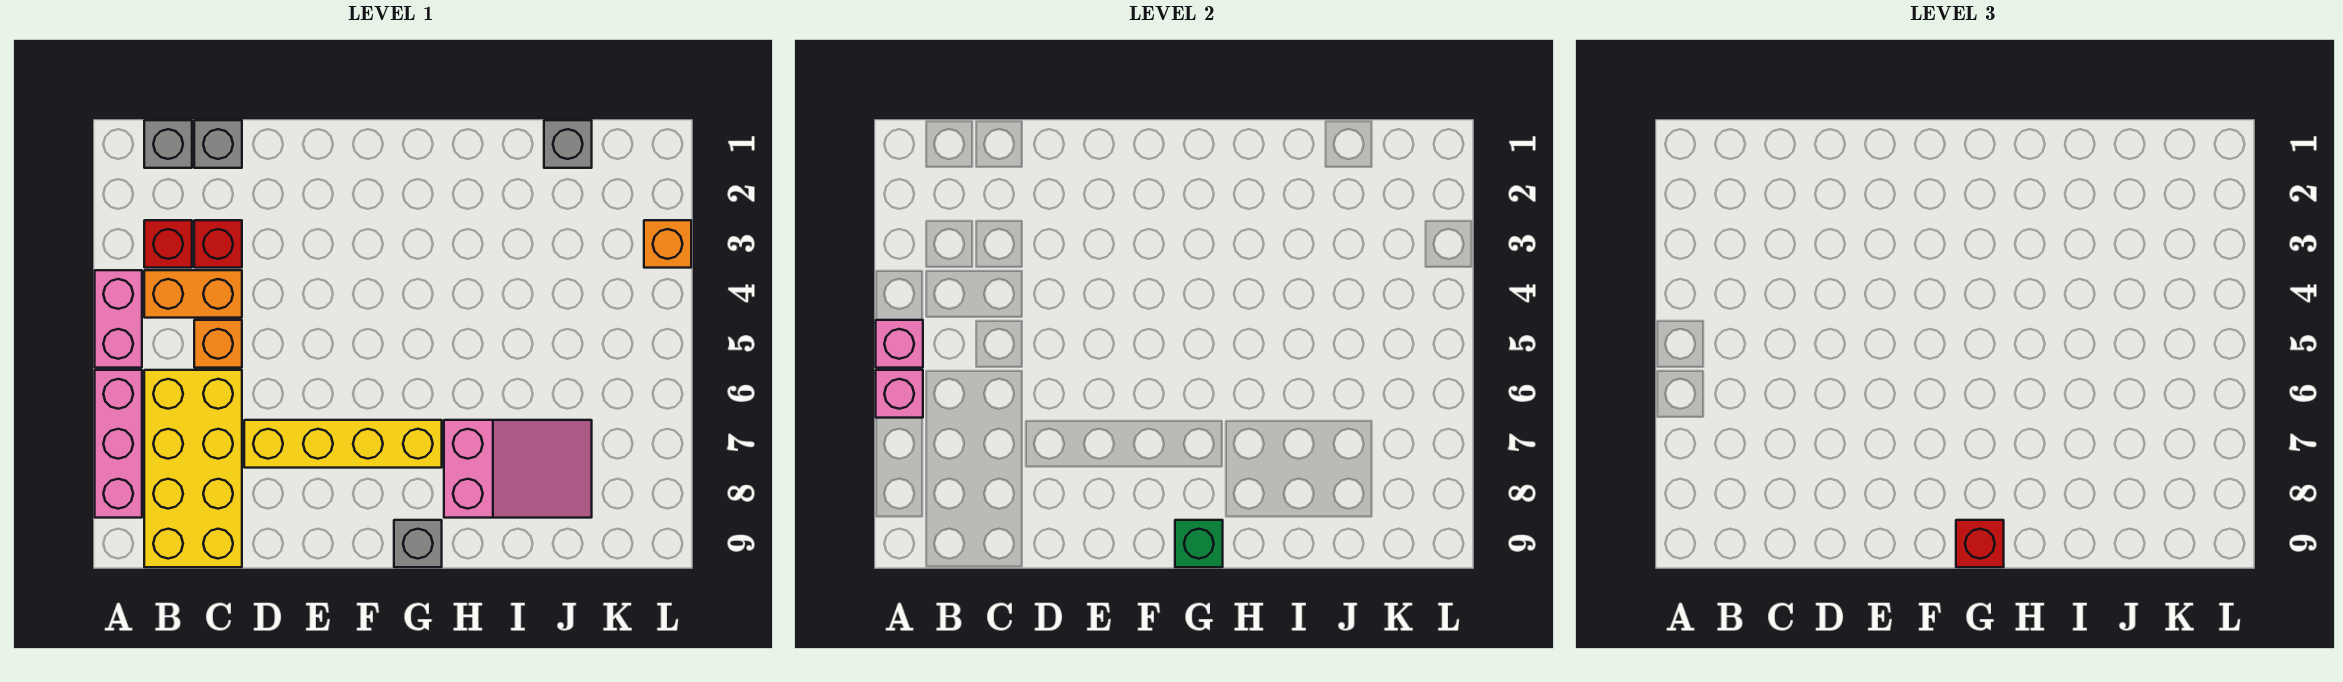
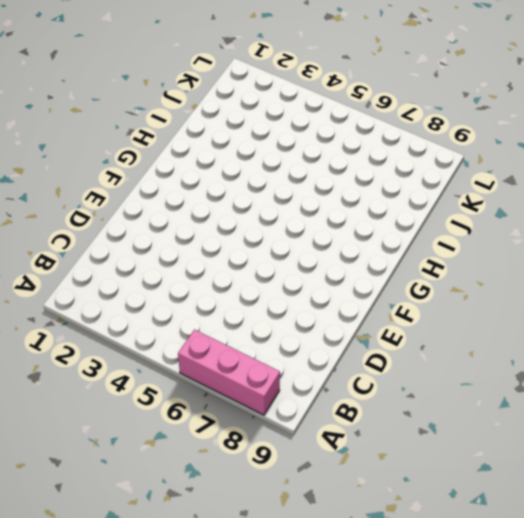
none -> pink brick A4:A5 level 1
none -> grey brick B1 level 1
none -> red brick B3 level 1

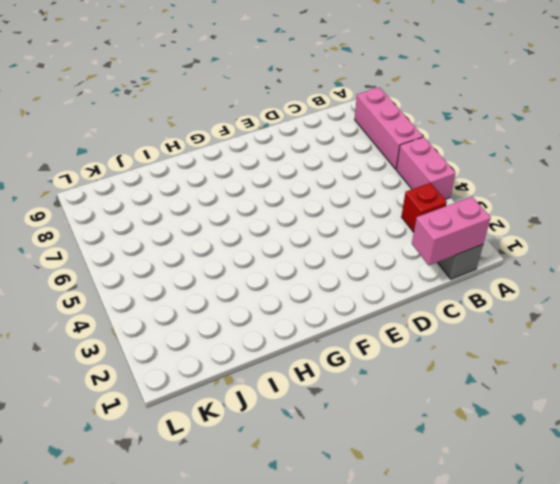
pink brick B1:C1 level 2 -> none
none -> orange brick B4:C4 level 1
none -> yellow brick B6:C9 level 1
none -> grey brick C1 level 1

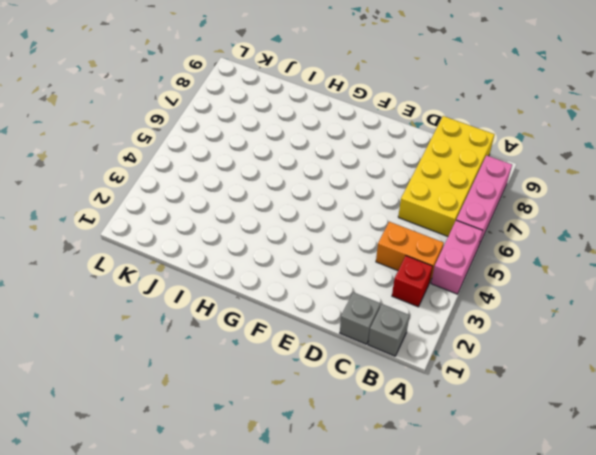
none -> red brick C3 level 1
none -> orange brick C5 level 1
none -> yellow brick D7:G7 level 1

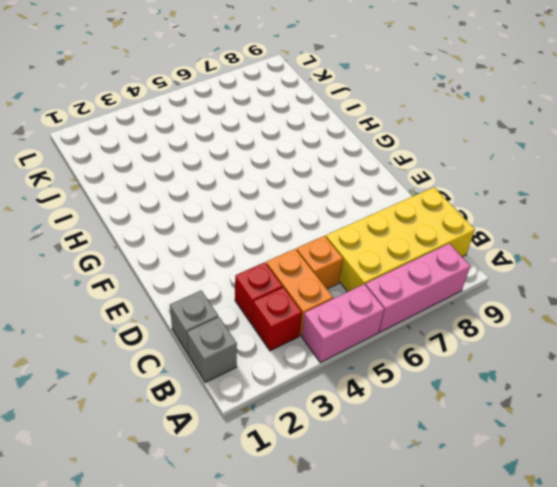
none -> yellow brick D7:G7 level 1
none -> grey brick G9 level 1
none -> pink slope H7:J8 level 1 top H

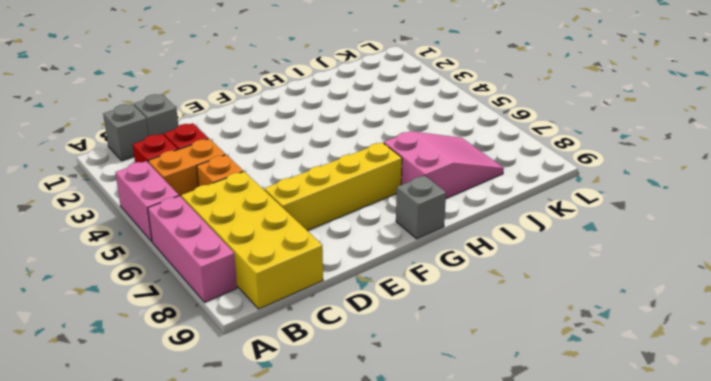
none -> grey brick J1 level 1
none -> orange brick L3 level 1
none -> pink brick A5 level 2

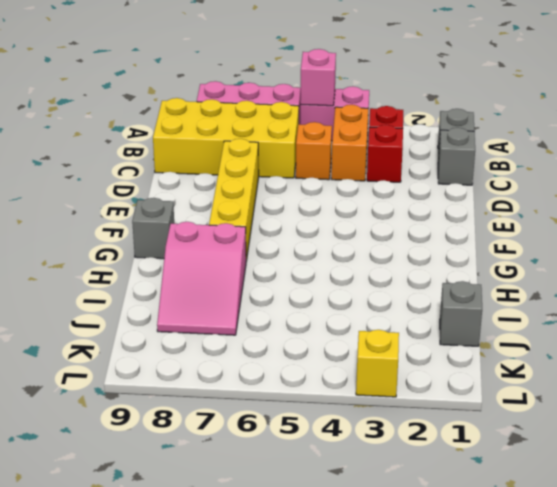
yellow brick L3 level 1 -> orange brick L3 level 1
none -> pink brick A6 level 2
none -> green brick G9 level 2
none -> red brick G9 level 3

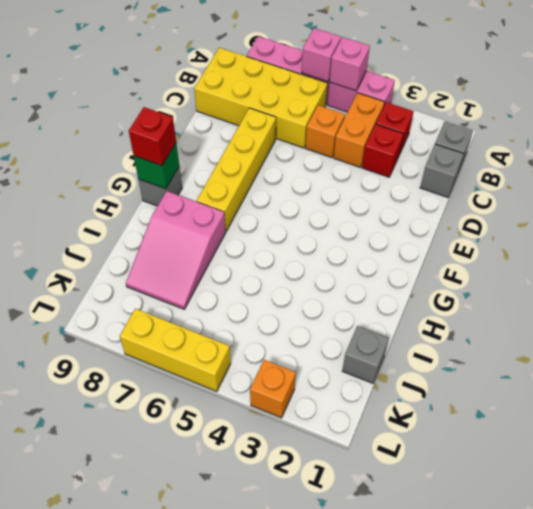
yellow brick L5:L7 level 1 -> none

